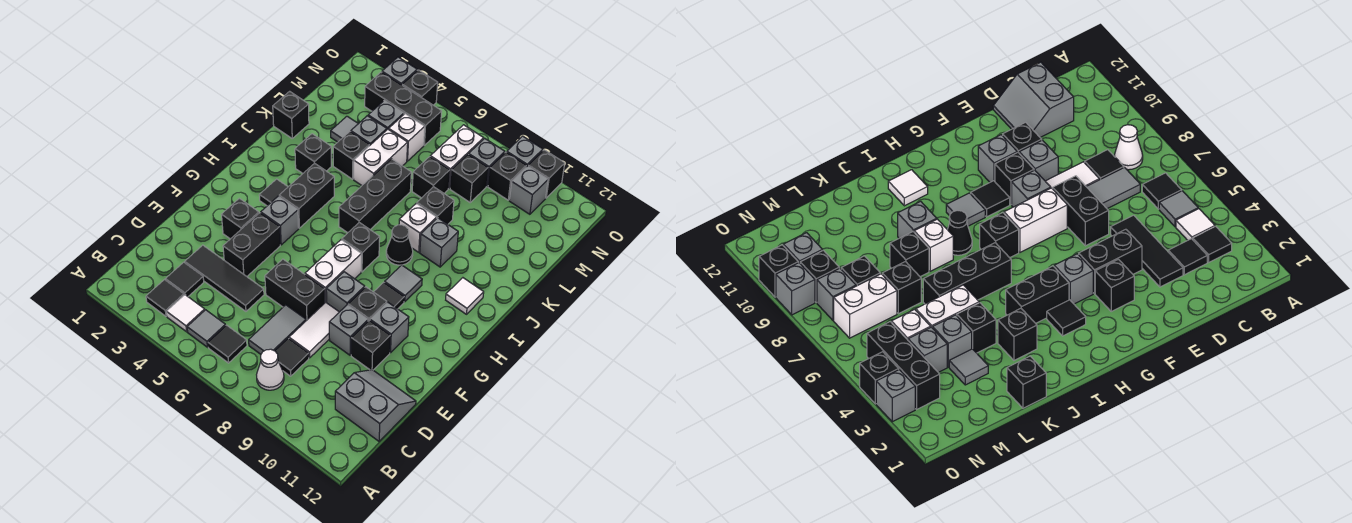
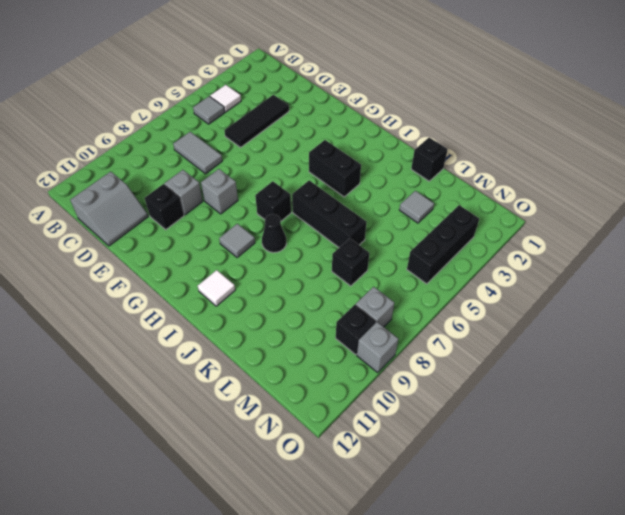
none -> black tile B3 level 1
none -> black tile B6 level 1
none -> white cone B8 level 1
none -> black tile C3 level 1

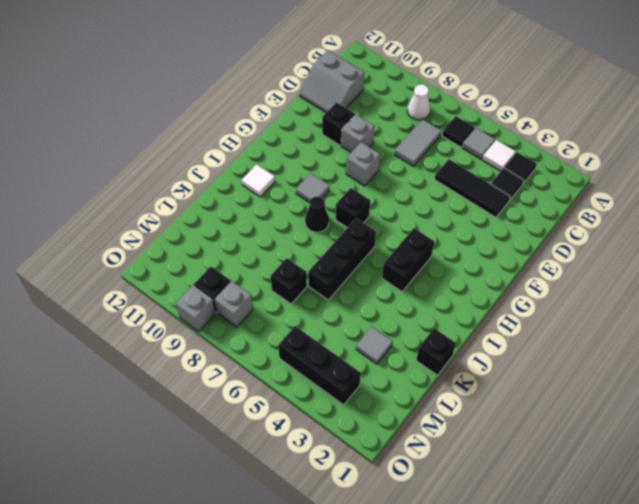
none -> black tile C8 level 1
none -> white tile D8:E8 level 1
none -> black brick E4:F4 level 1
none -> black brick E6:E7 level 1

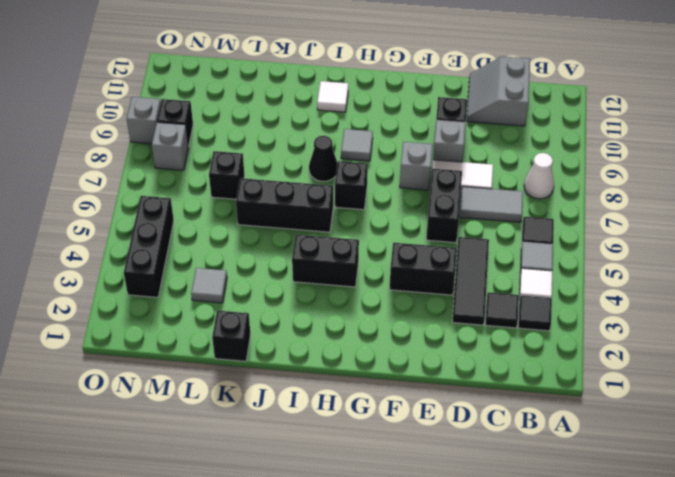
none -> black tile C8 level 1
none -> black brick F3 level 1
none -> white brick F7:G7 level 1
none -> black brick F9 level 1

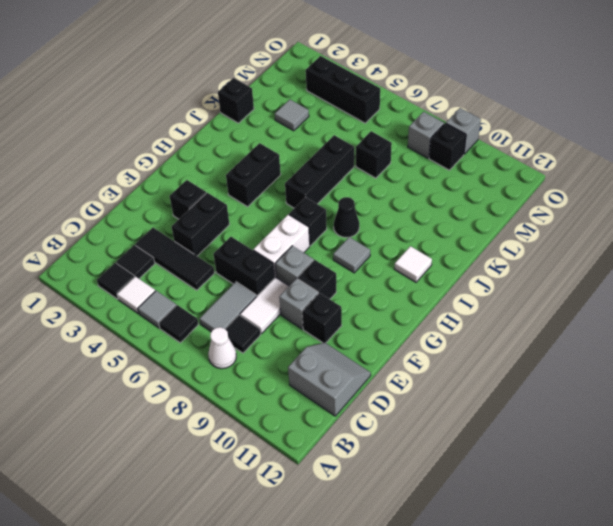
none -> grey brick F10 level 1
none -> grey brick G4 level 1
none -> black tile G9 level 1
none -> black tile H3 level 1

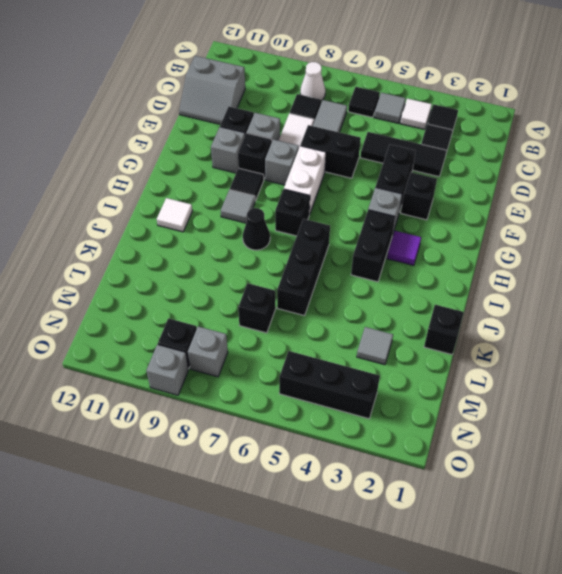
purple tile H3 level 1 -> black tile H3 level 1
none -> black brick J3 level 1
none -> white brick J8 level 1
none -> grey brick J9 level 1
none -> black brick K4 level 1

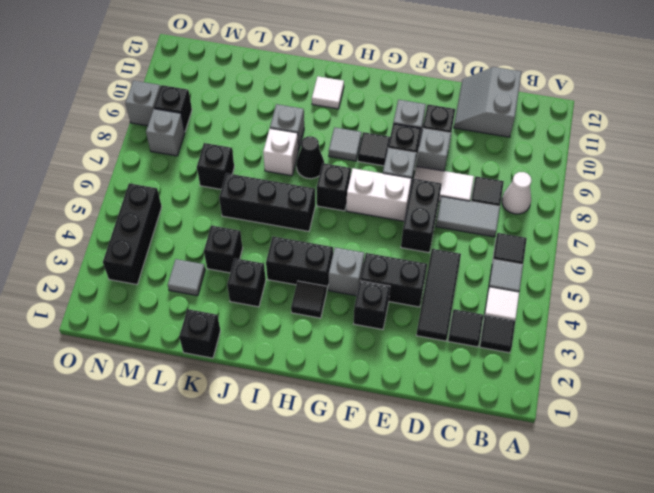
none -> white brick K5:L5 level 1
none -> black brick K8 level 1
none -> grey brick L4 level 1
none -> grey brick M4 level 1

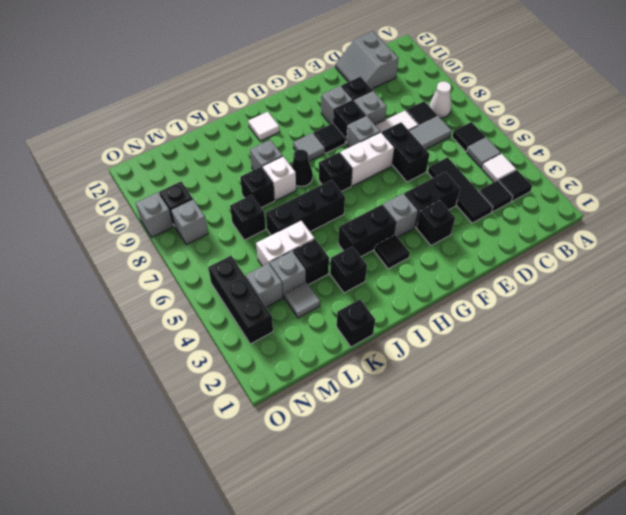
none -> white brick M5 level 1
none -> white brick M7:N7 level 1
none -> black brick M8 level 1
none -> grey brick N10 level 1

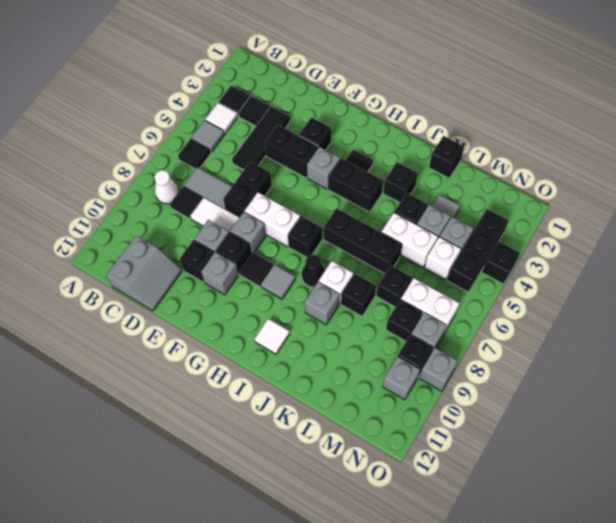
none -> grey brick O3 level 1
none -> black brick O10 level 1

